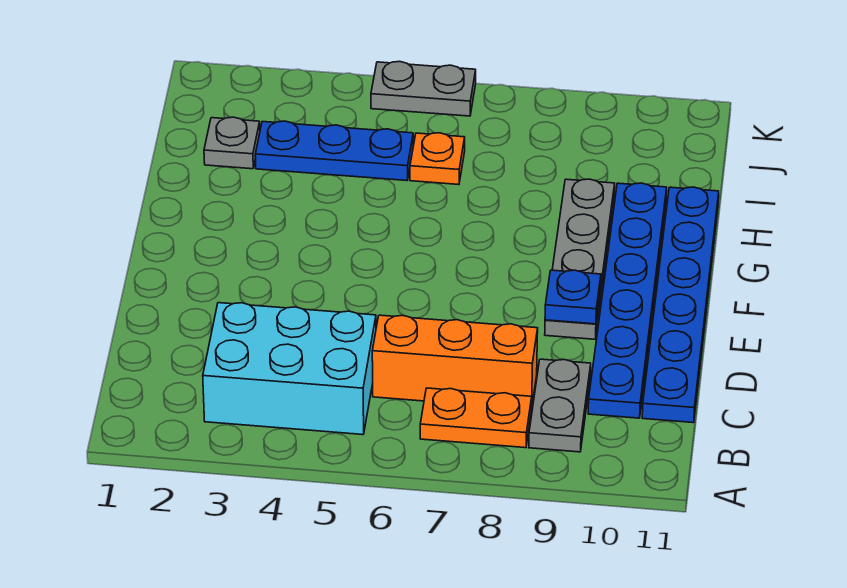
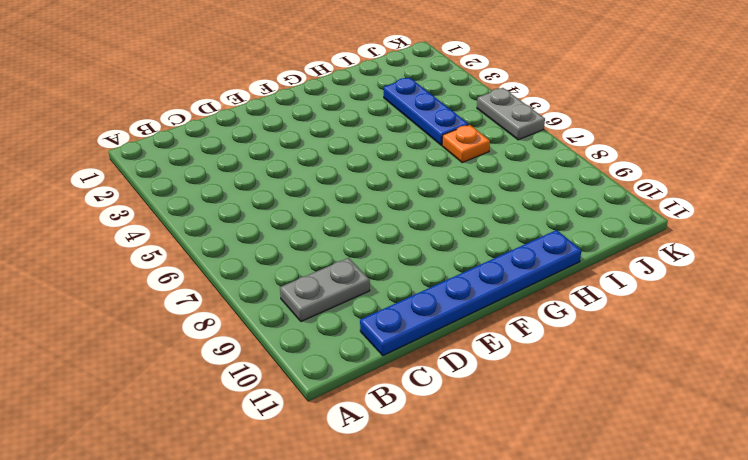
none -> cyan brick B3:C5 level 1
none -> orange plate B7:B8 level 1
none -> orange brick C6:C8 level 1

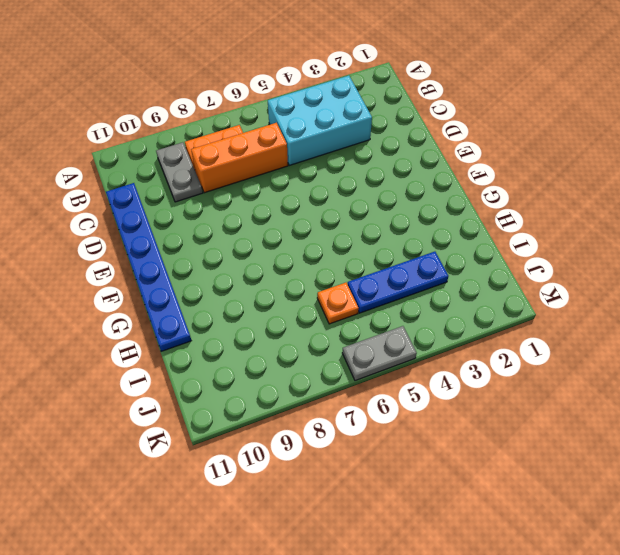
none -> blue plate C10:H10 level 1
none -> grey plate E9:H9 level 1
none -> grey plate I2 level 1

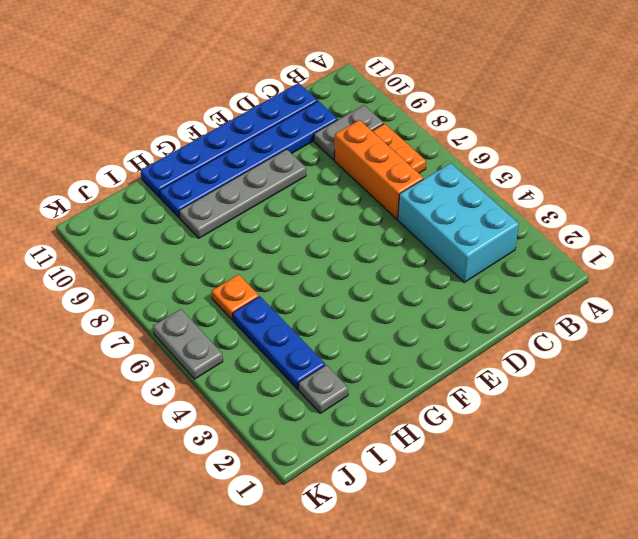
none -> blue plate E9 level 2

